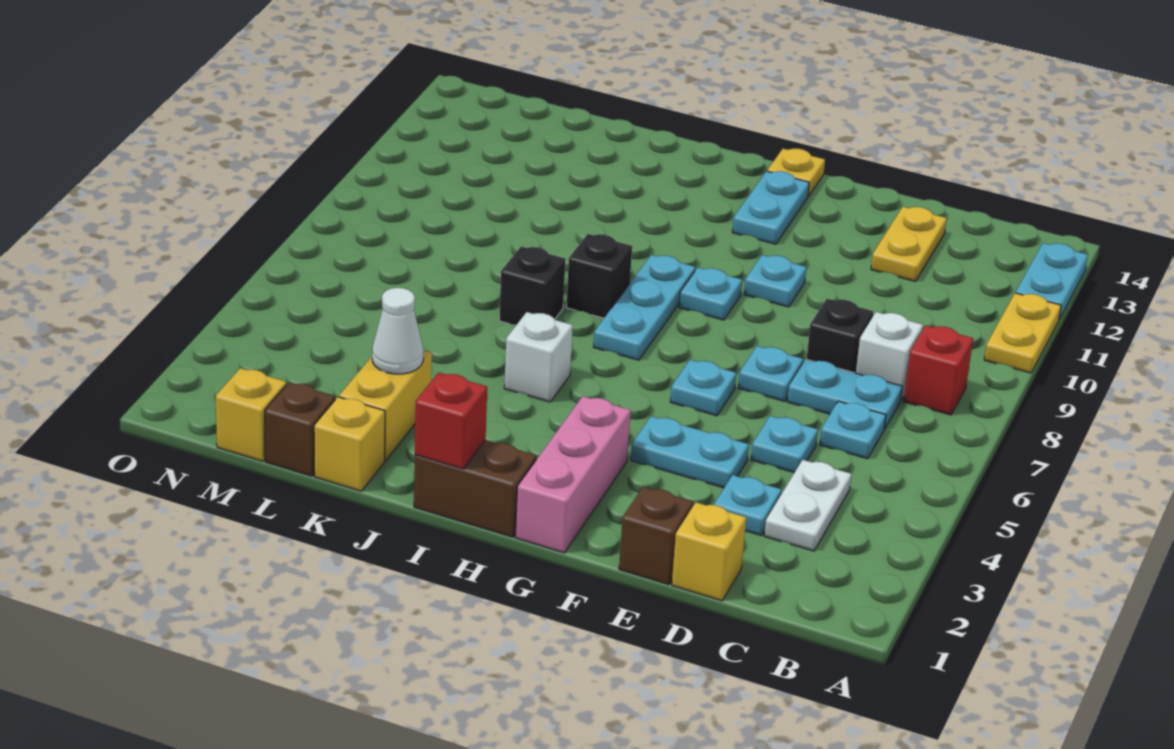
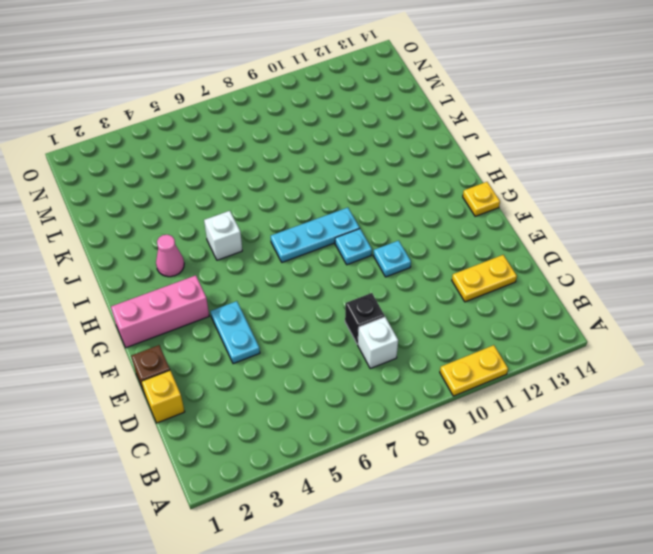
pink cone I3 level 1 -> none
none -> cyan plate A12:A13 level 1
none -> red brick B8 level 1
none -> white plate C3:C4 level 1
none -> cyan plate C6 level 1

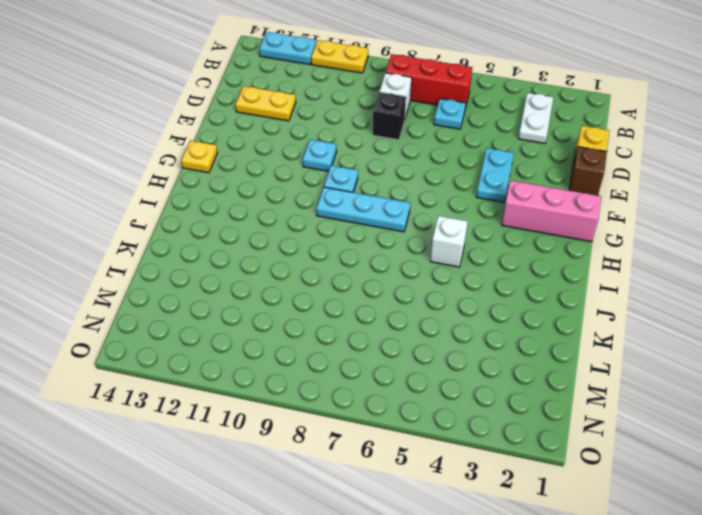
white plate B3:C3 level 1 -> white plate C3:C4 level 1
red brick B6:B8 level 1 -> red brick B8 level 1
none -> cyan plate C7:D7 level 1
none -> cyan plate D3 level 1
none -> cyan plate D5 level 1
none -> cyan plate E7 level 1

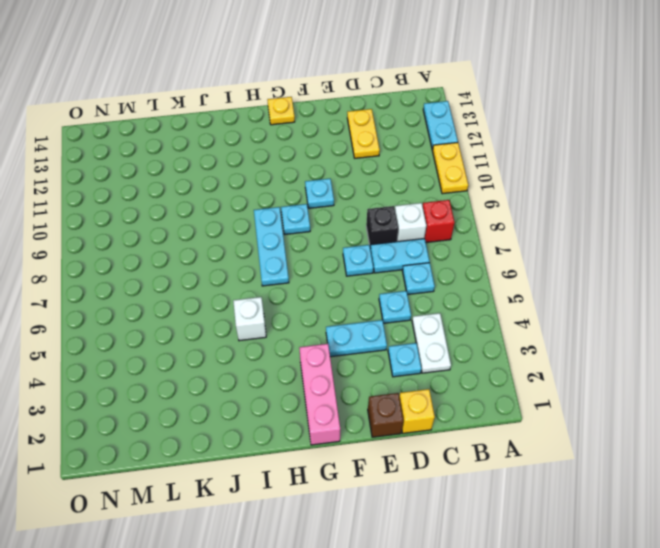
none -> cyan plate F6 level 1
none -> cyan plate G12:G13 level 1
none -> brown brick H1:I1 level 1
none -> black brick I8 level 1

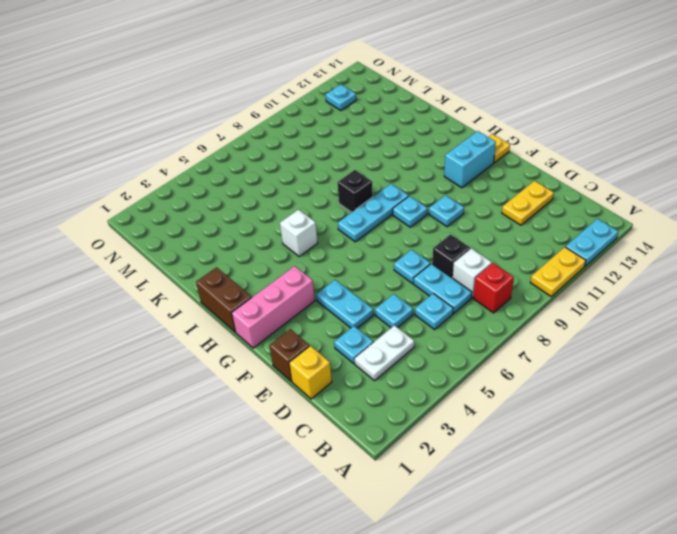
cyan brick G12:G13 level 1 -> cyan plate G12:G13 level 1
cyan plate N12 level 1 -> cyan plate F6 level 1
none -> black brick J7 level 1
none -> yellow brick K1 level 1
none -> yellow brick K2:K3 level 1
none -> brown brick L1 level 1

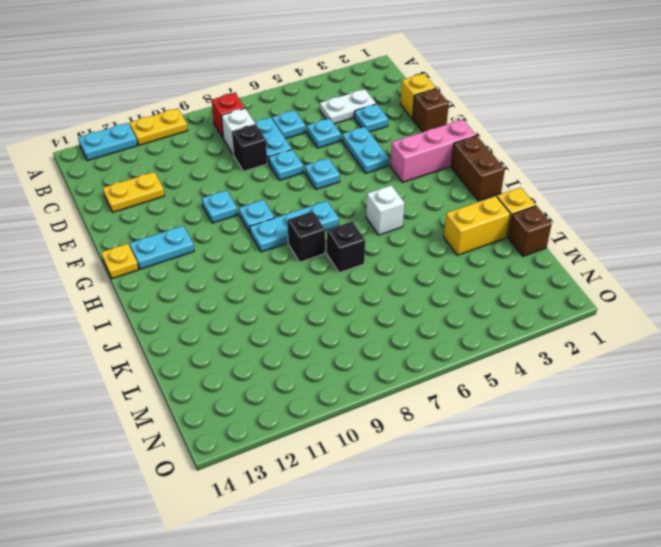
none -> yellow brick M1 level 1
none -> red brick I1 level 2
none -> white cone K3 level 2

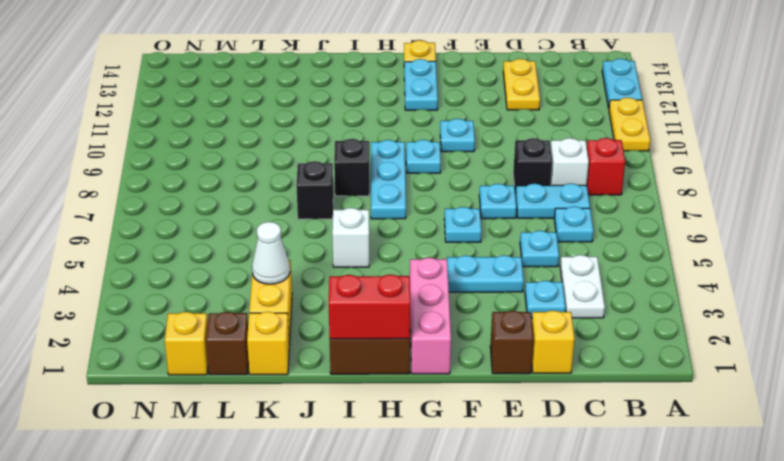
red brick H1:I1 level 2 -> red brick I1 level 2

